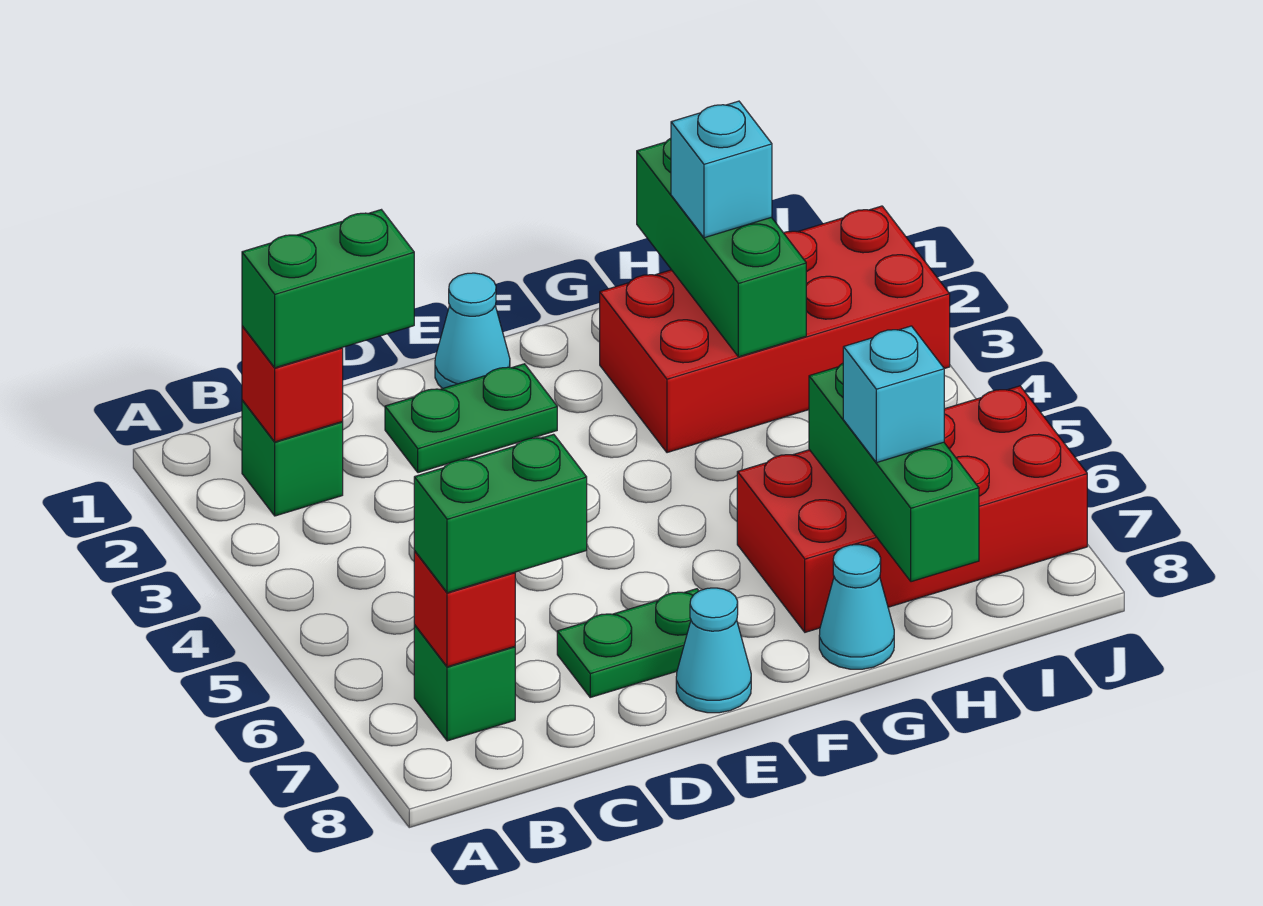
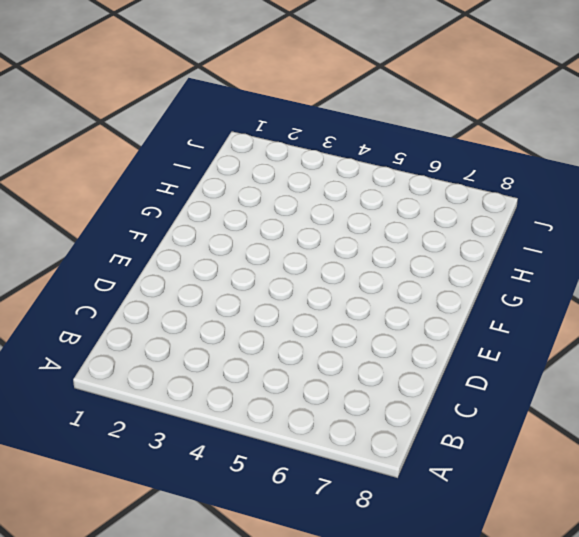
none -> green brick B2 level 1
none -> green brick B7 level 1
none -> green plate D2:E2 level 1

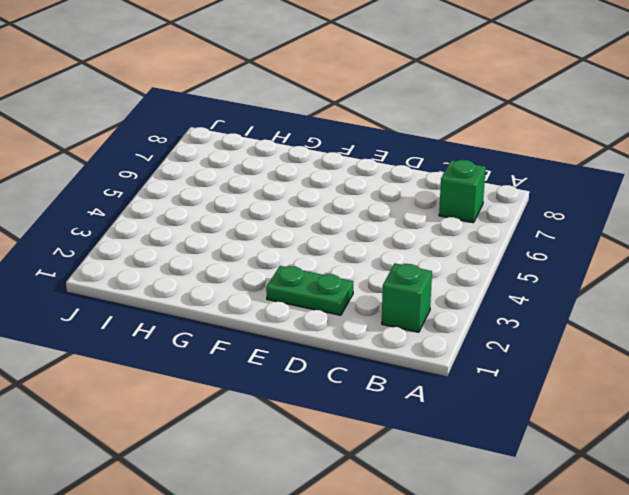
none -> green plate D7:E7 level 1
none -> cyan cone E1 level 1
none -> cyan cone E8 level 1

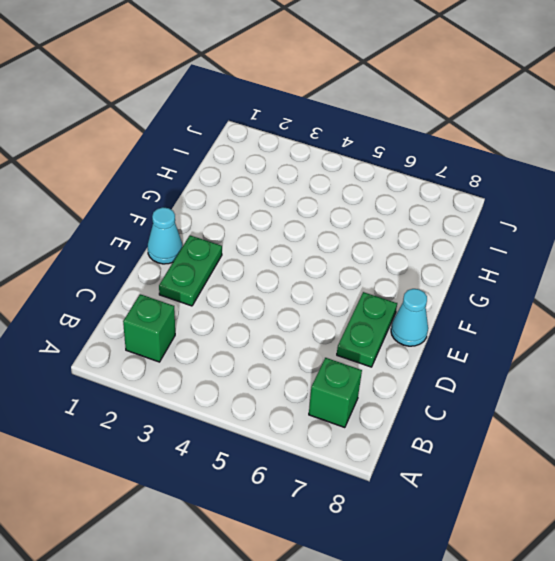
none -> red brick G2:J3 level 1
none -> red brick G6:J7 level 1
none -> cyan cone G8 level 1

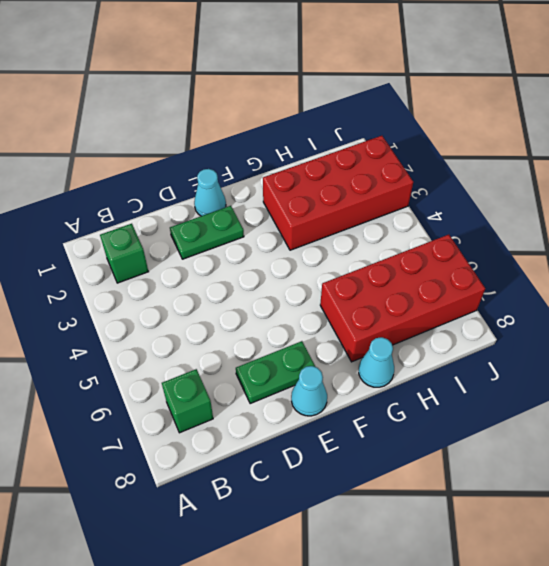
none -> red brick B2 level 2
none -> red brick B7 level 2
none -> green brick H1:H3 level 2

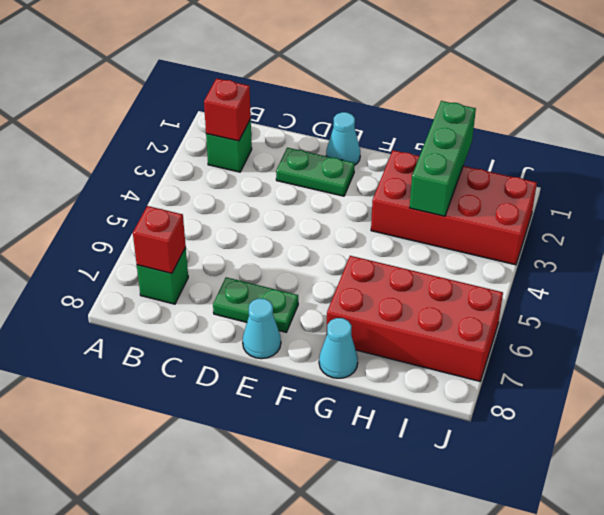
none -> green brick H6:H8 level 2
none -> green brick B2:C2 level 3
none -> green brick B7:C7 level 3

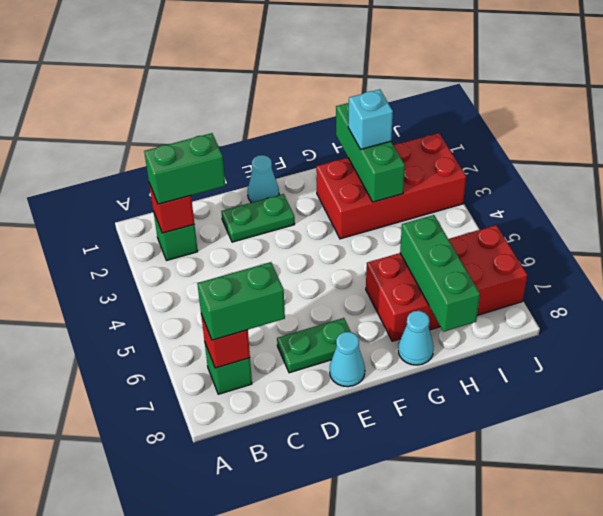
none -> cyan brick H7 level 3

